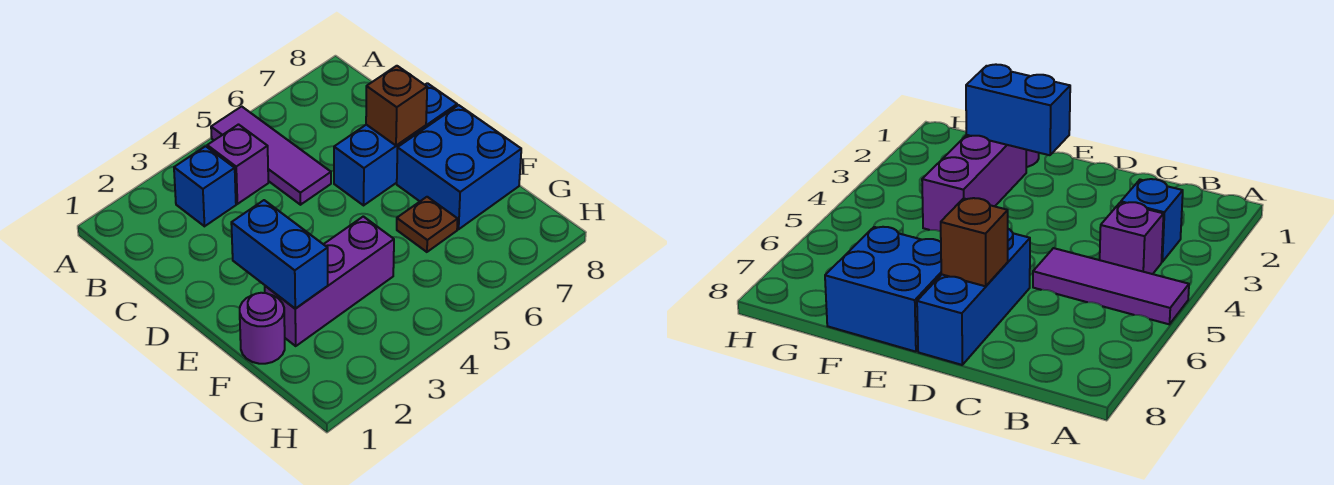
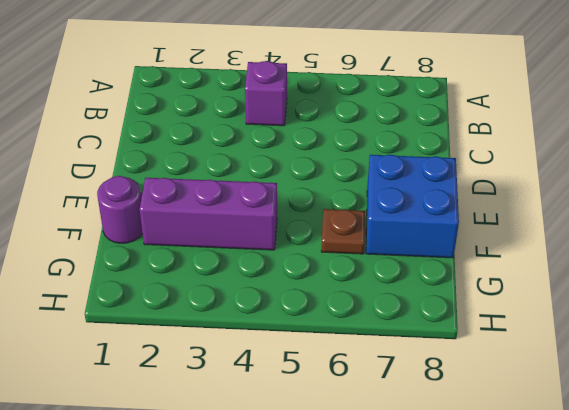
none -> purple tile A5:C5 level 1
none -> blue brick B3 level 1

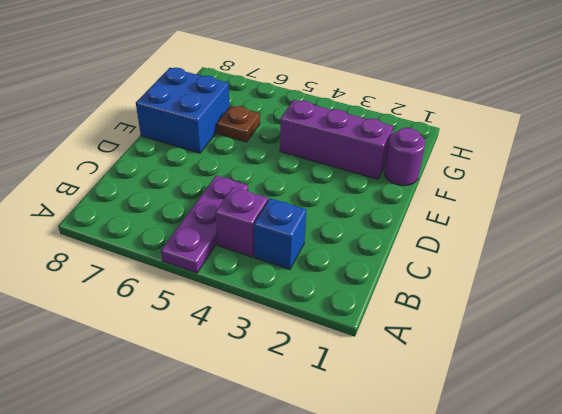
purple plate A5:C5 level 1 -> purple tile A5:C5 level 1
none -> blue brick D6:D8 level 1
none -> brown brick D7 level 2

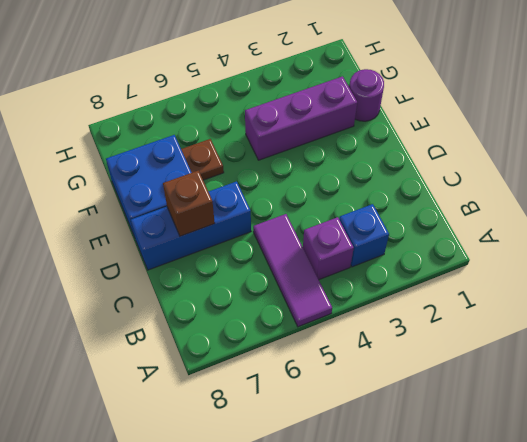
none -> blue brick E2:F2 level 2

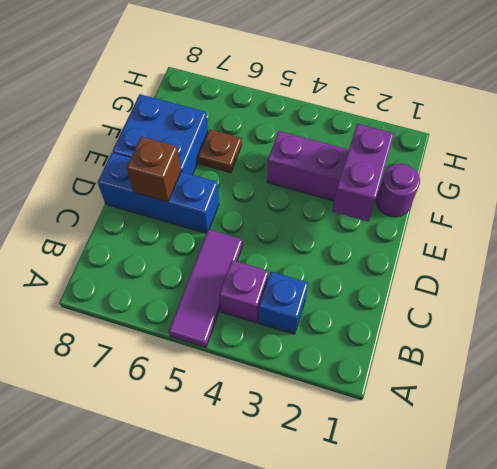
purple brick E2:F2 level 2 -> blue brick E2:F2 level 2

